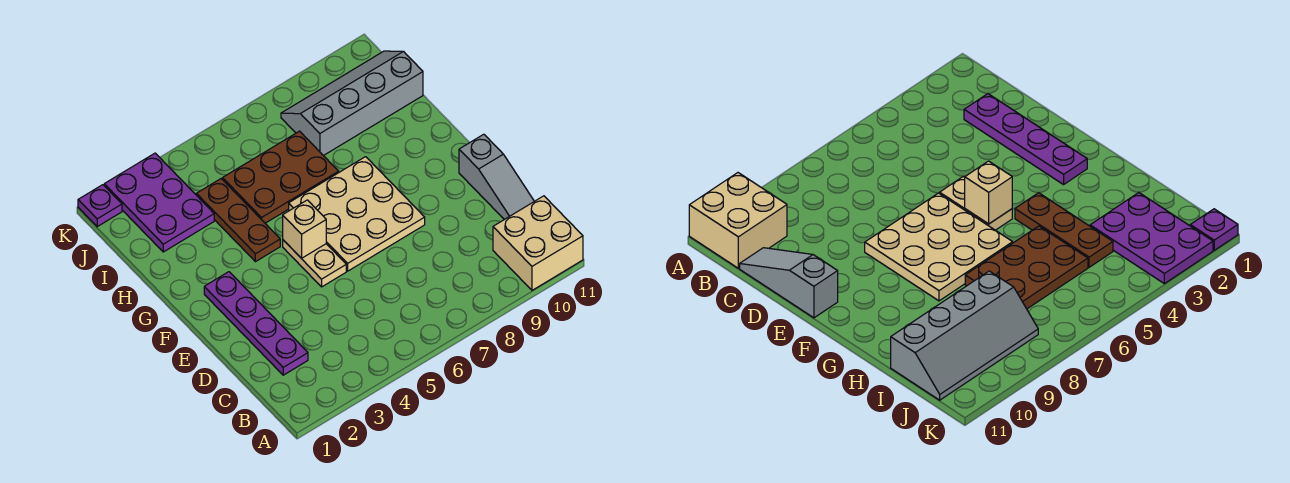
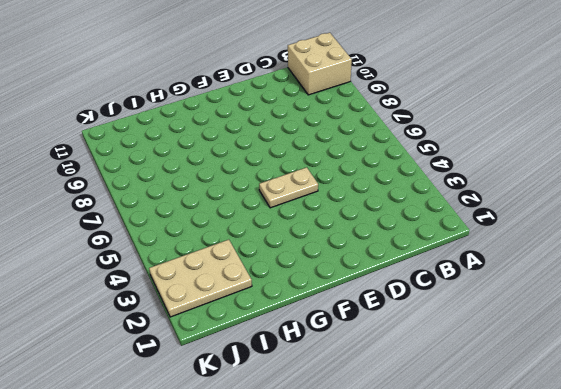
tan plate I2:K3 level 1 -> purple plate I2:K3 level 1
none -> purple plate C2:F2 level 1
none -> grey slope C11:E11 level 1 top E

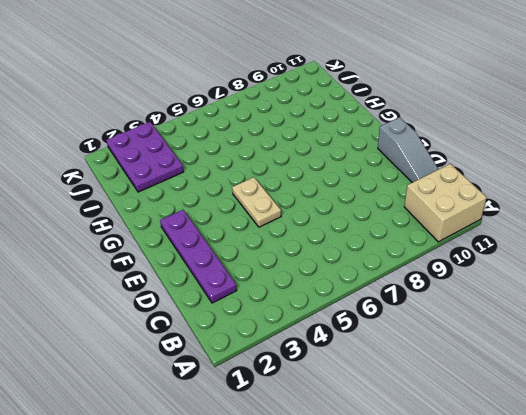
none -> tan plate E6:G8 level 1
none -> brown plate G4:I4 level 1

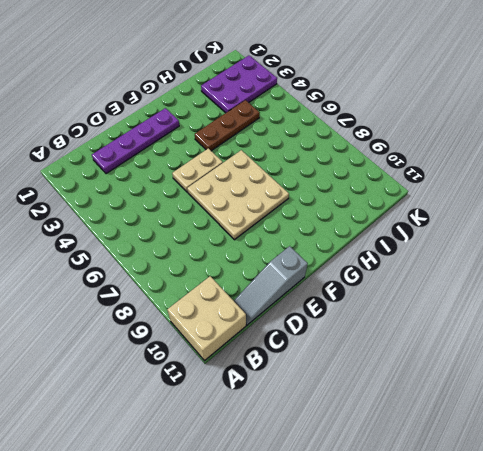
none -> brown plate H5:I7 level 1
none -> grey slope I8:J11 level 1 top I

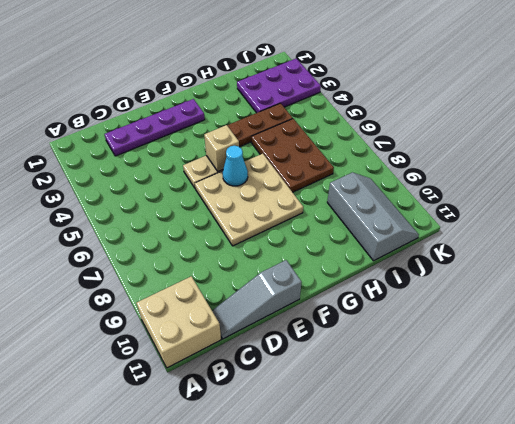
cyan cone F6 level 2 -> none
grey slope I9:J11 level 1 top I -> grey slope I8:J11 level 1 top I
none -> purple plate K1 level 1

